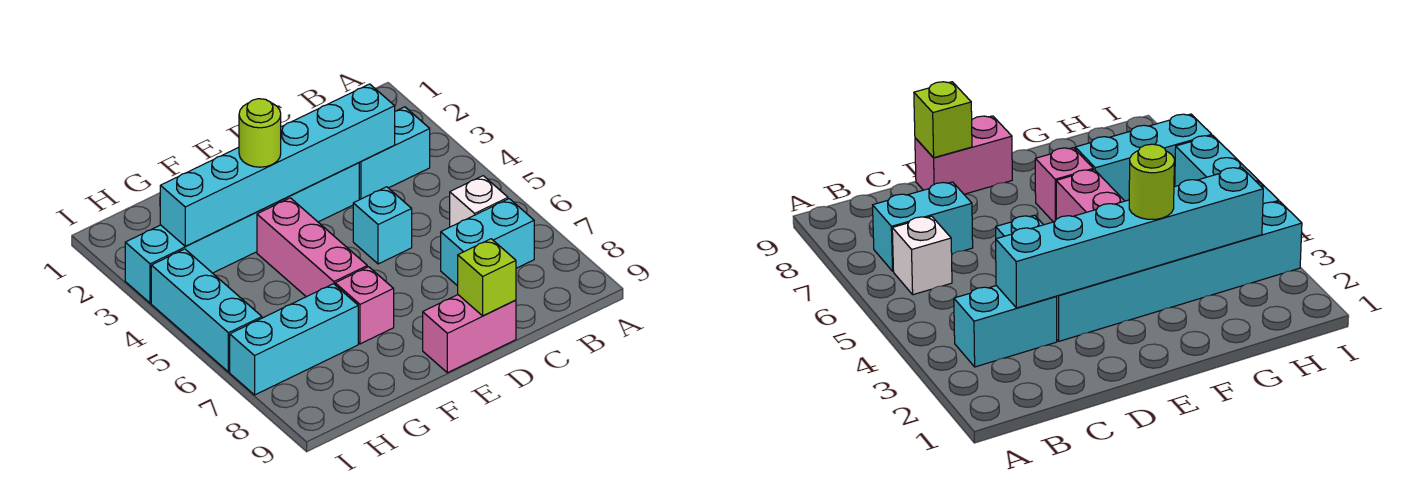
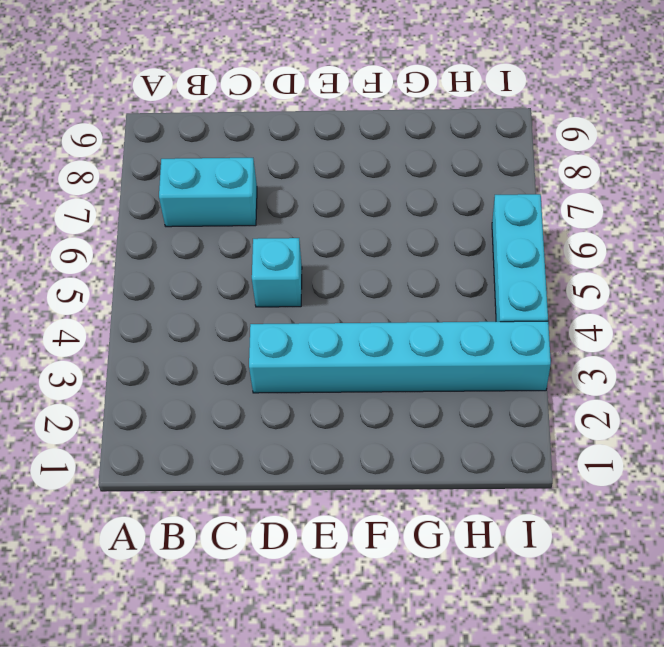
none -> cyan brick B3:C3 level 1
none -> white brick B6 level 1
none -> pink brick D9:E9 level 1

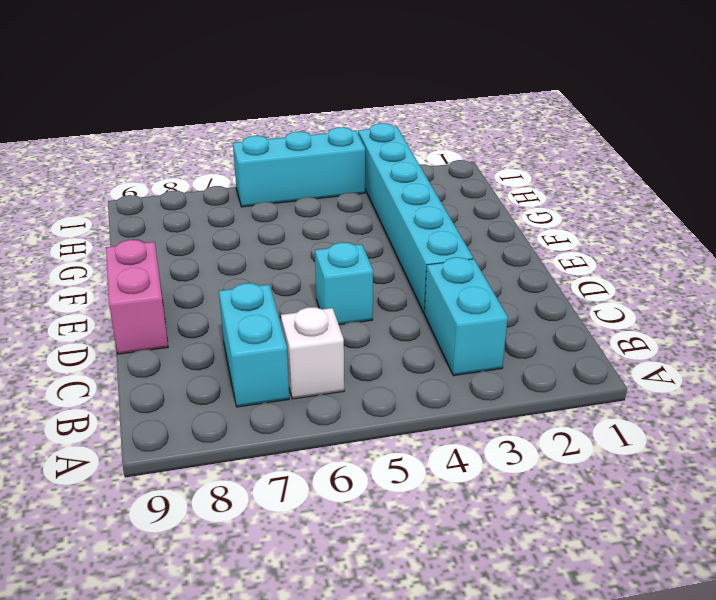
none -> pink brick F4:F6 level 1
none -> pink brick F7 level 1
none -> cyan brick G7:I7 level 1

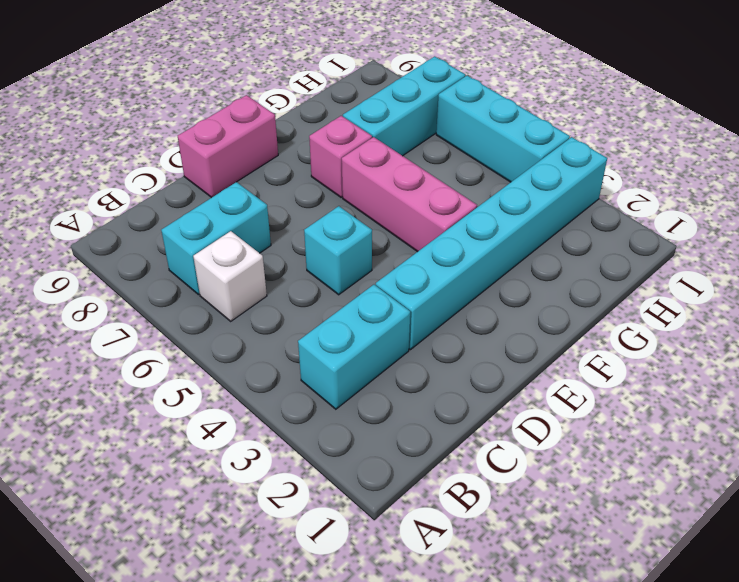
none -> cyan brick C3:H3 level 2
none -> lime brick D9 level 2
none -> lime round brick F3 level 3

